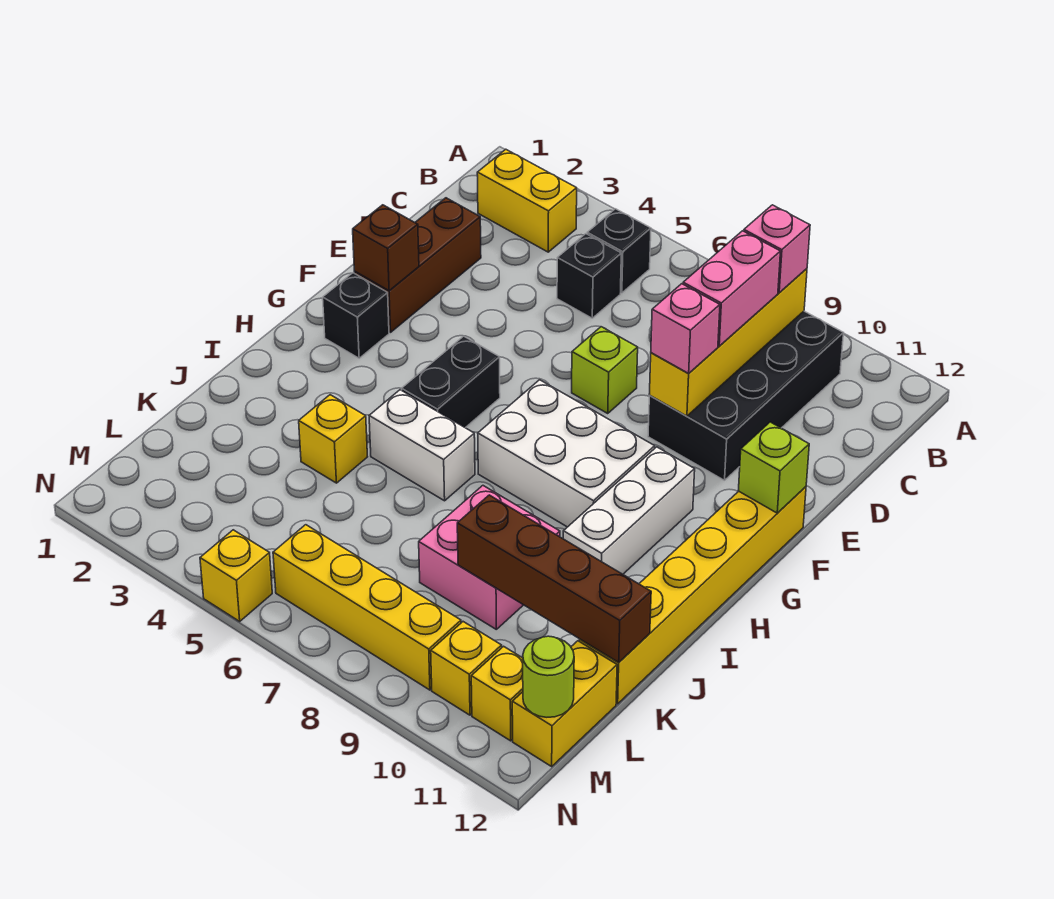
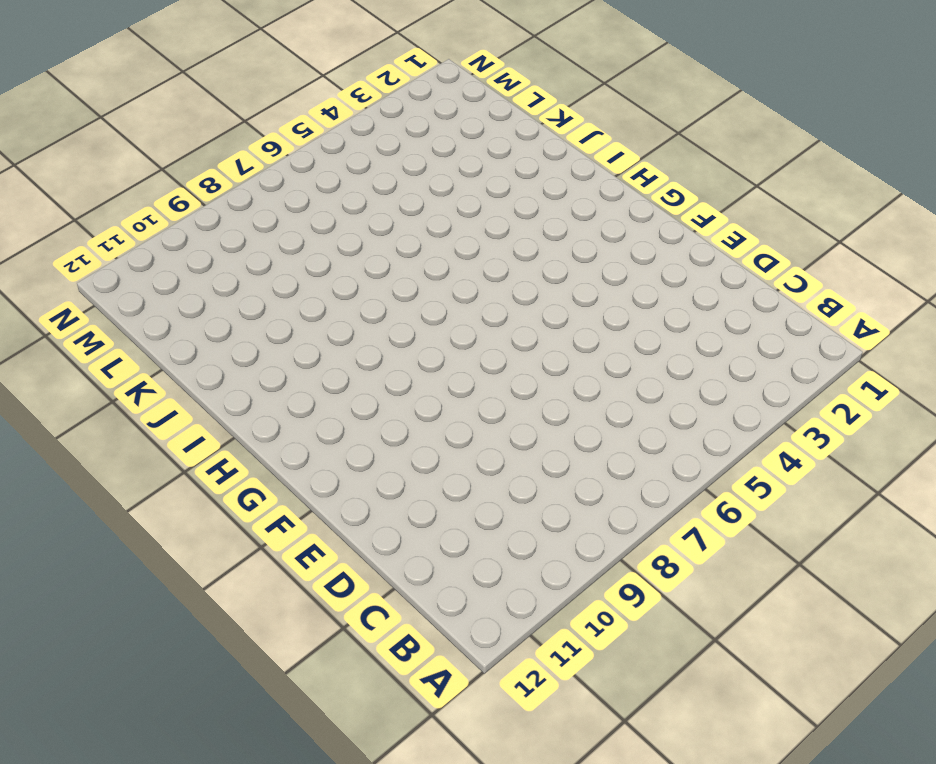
none -> yellow brick B2:B3 level 1
none -> black brick B5 level 1
none -> black brick B9:E10 level 1

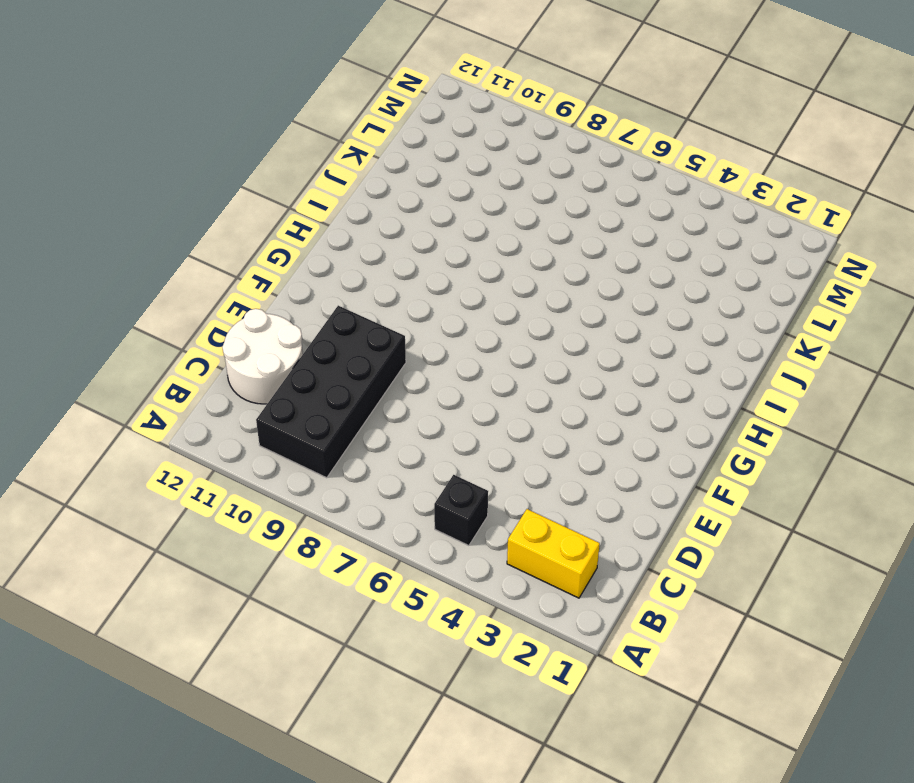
white round brick C11:D12 level 1 -> none
none -> black brick C5 level 1
none -> brown brick D2:F2 level 1
none -> lime brick E7 level 1

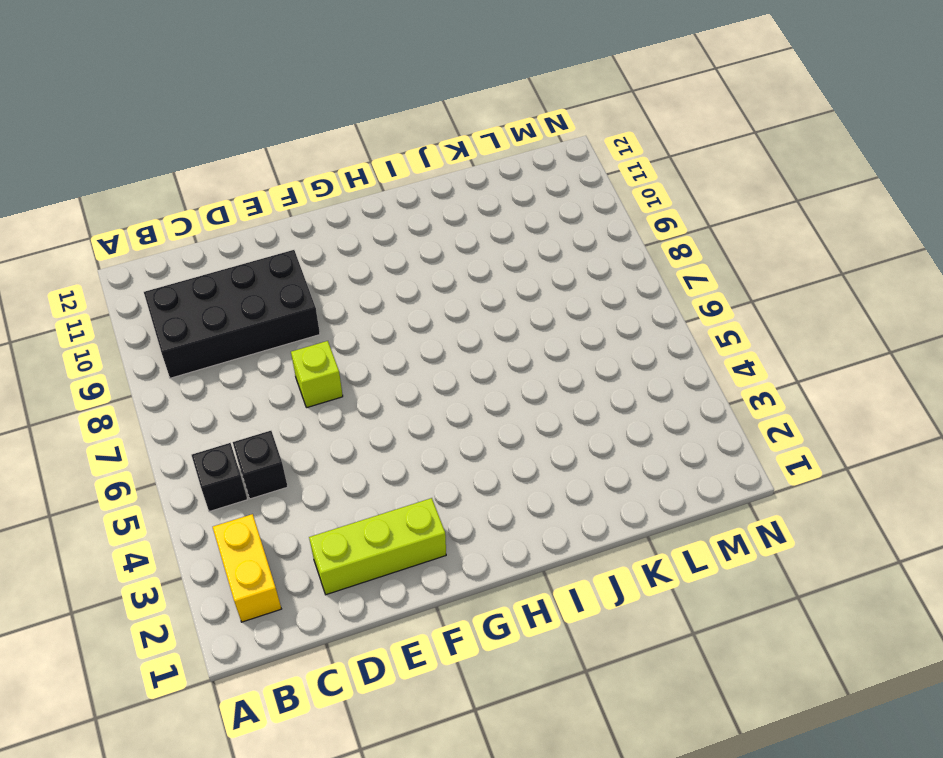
lime brick D2:F2 level 1 -> brown brick D2:F2 level 1
none -> yellow brick F12:K12 level 1
none -> black brick G2 level 1
none -> black brick G5:H5 level 1

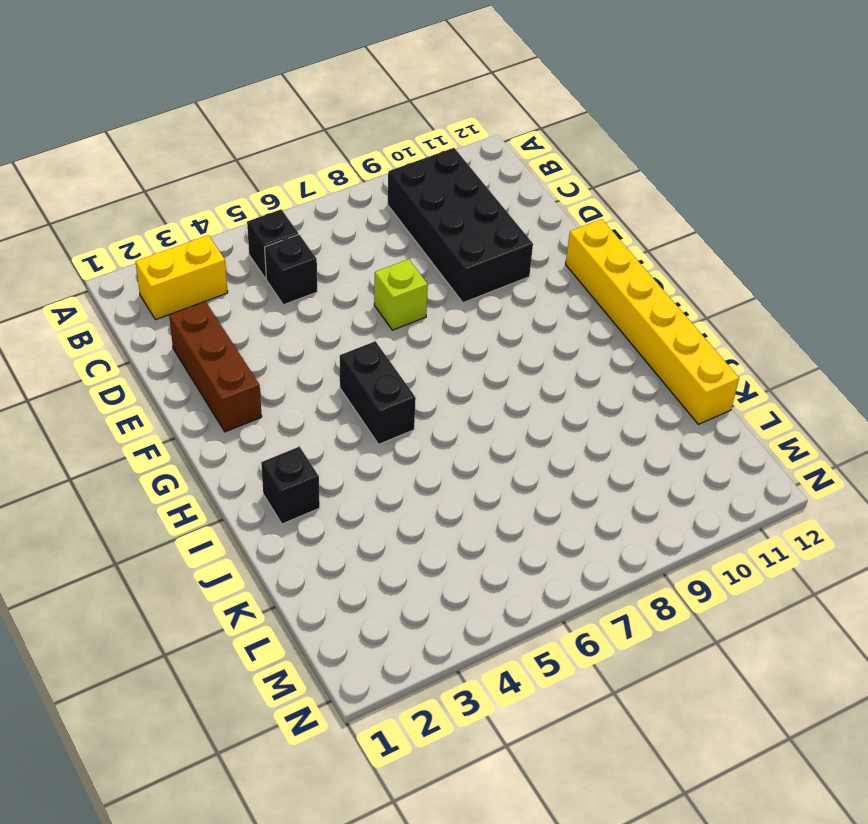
black brick I2 level 1 -> black brick G2 level 1
none -> white brick G7:H9 level 1
none -> white brick G10:I10 level 1
none -> white brick I5:I6 level 1

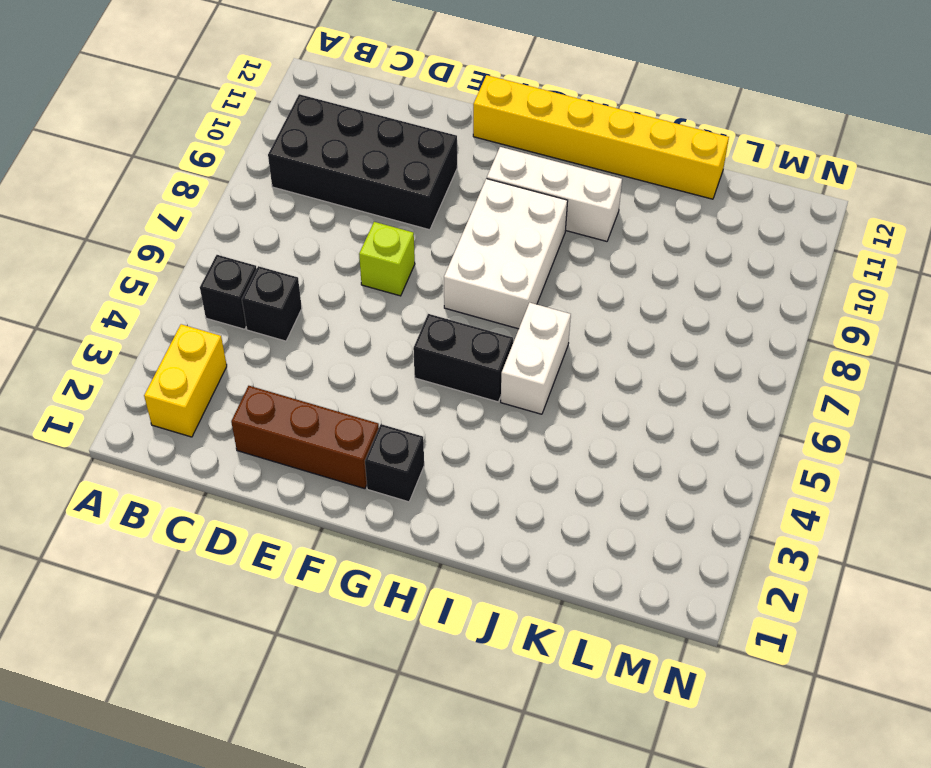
none -> yellow brick J4 level 1
none -> pink brick J8:K9 level 1
none -> yellow brick L12:M12 level 1

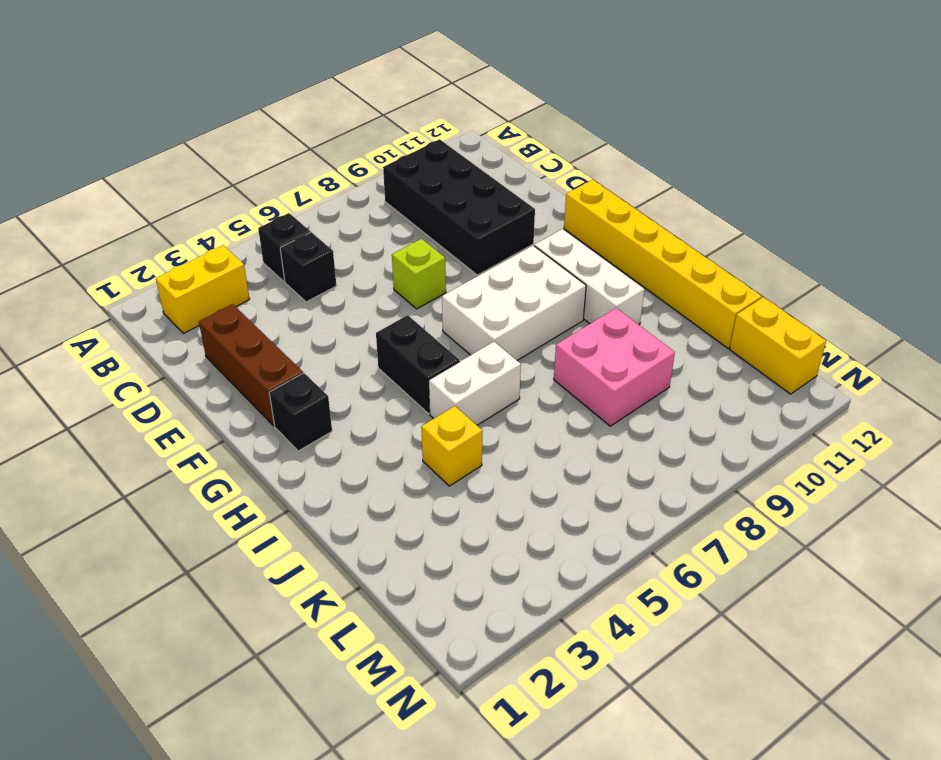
none -> yellow brick M6:M9 level 1
none -> yellow brick M10 level 1
none -> yellow brick M11 level 1

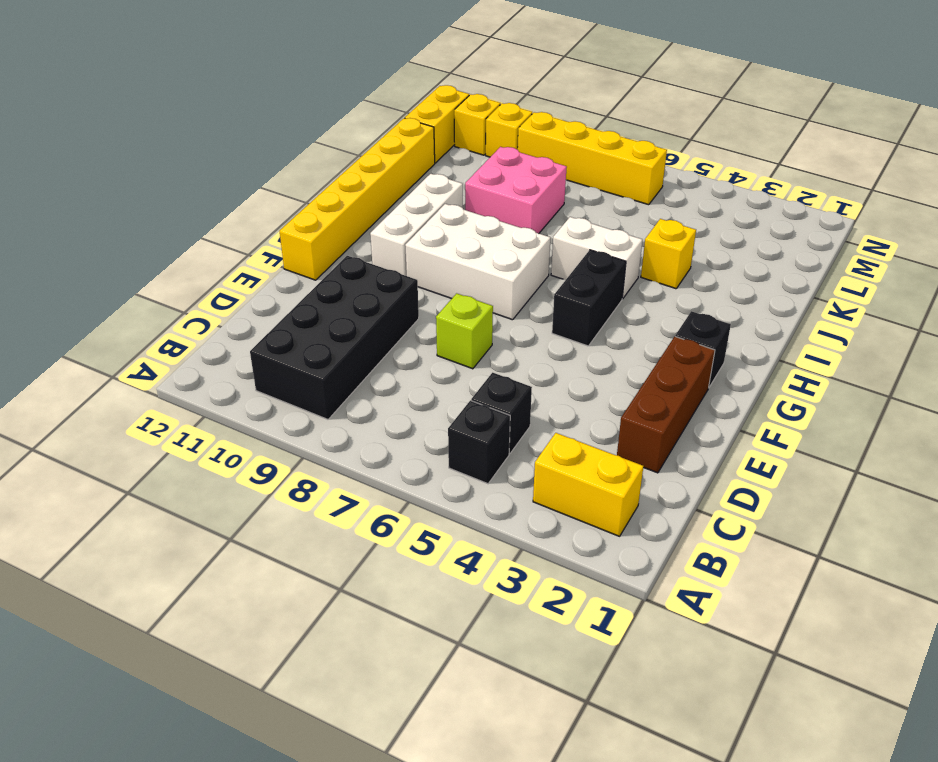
none -> yellow brick N5 level 1
none -> yellow brick B9:E9 level 2
none -> brown brick F2 level 2

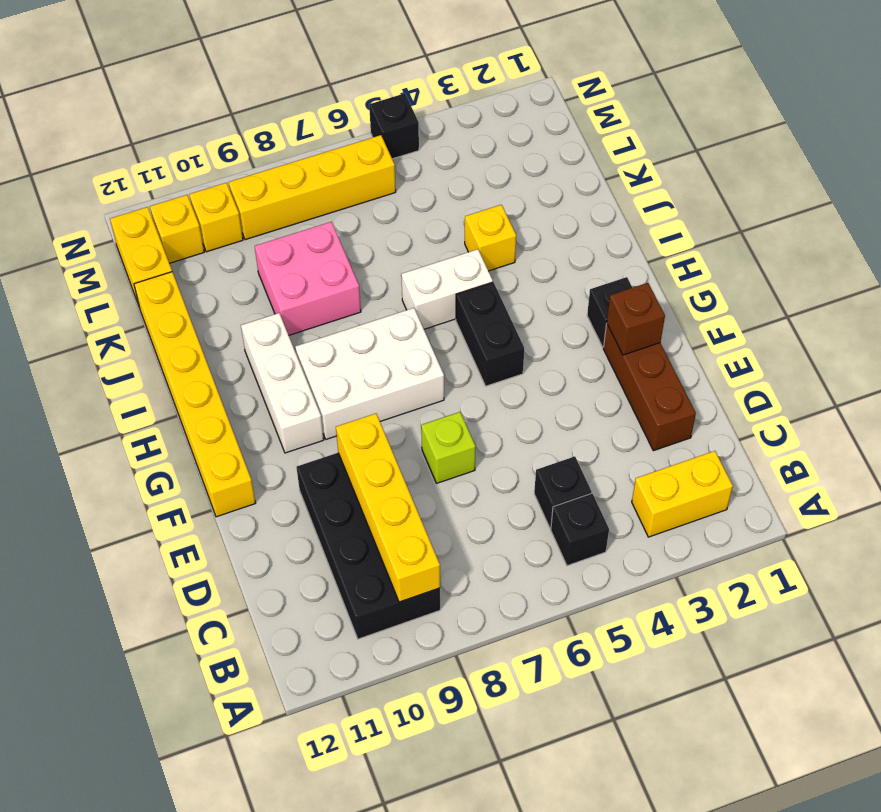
black brick N5 level 1 -> yellow brick N5 level 1
none -> lime brick F12 level 2
none -> brown brick K9:K12 level 2
none -> lime round brick M12 level 2

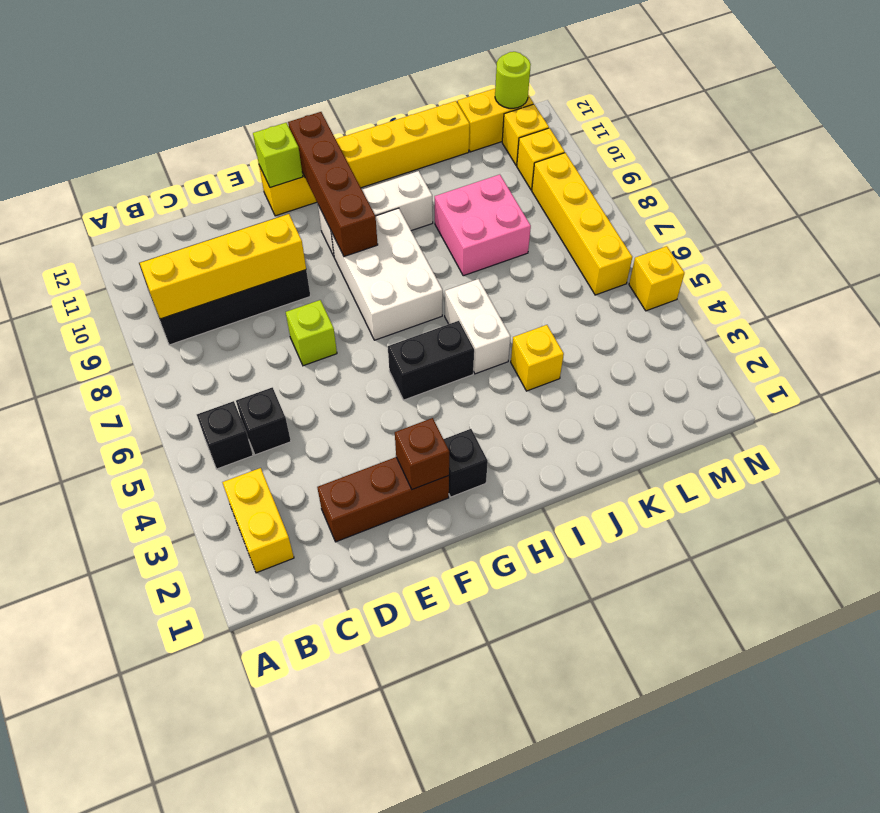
brown brick G9:G12 level 2 -> brown brick K9:K12 level 2
none -> pink brick B9 level 3
none -> pink brick C9:D9 level 3
none -> pink brick E9 level 3

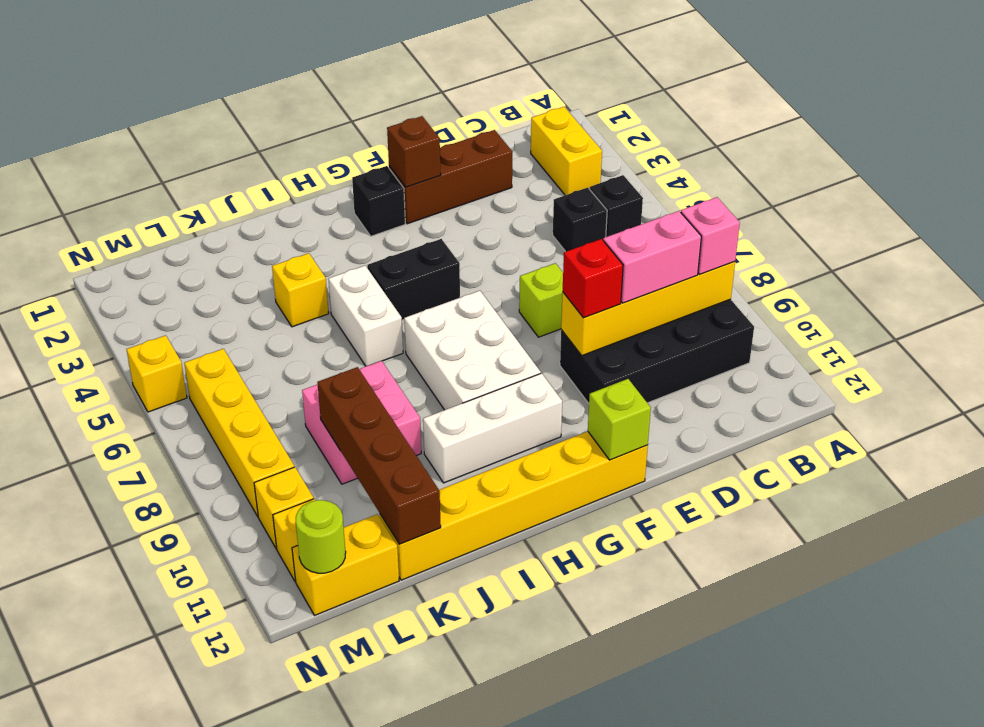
red brick E9 level 3 -> pink brick E9 level 3

